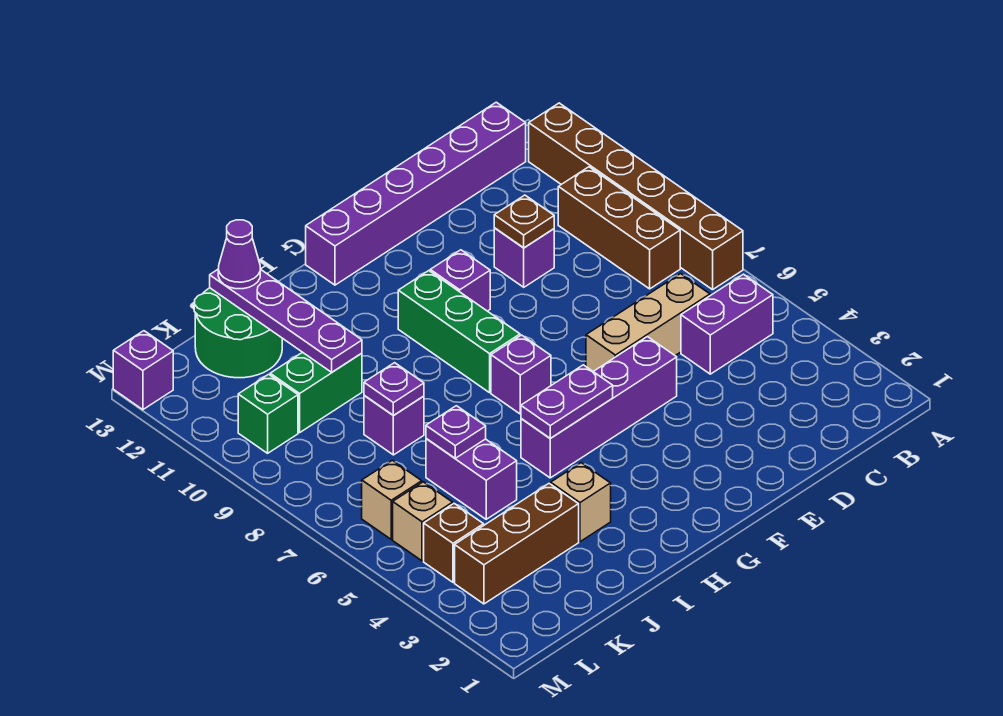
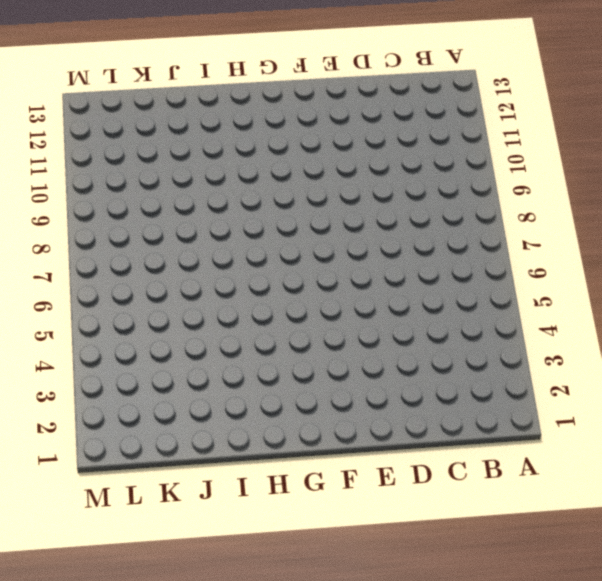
none -> brown brick A7:A12 level 1
none -> purple brick B5:C5 level 1
none -> brown brick B8:B10 level 1

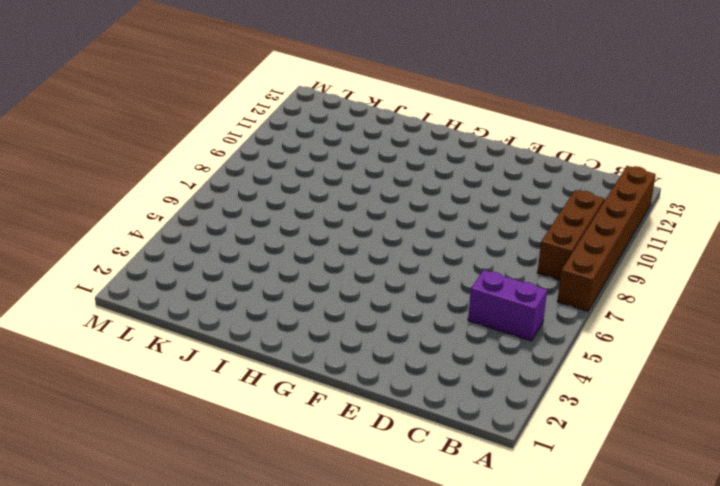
none -> purple brick B13:G13 level 1
none -> tan brick C6:E6 level 1
none -> purple brick D10 level 1

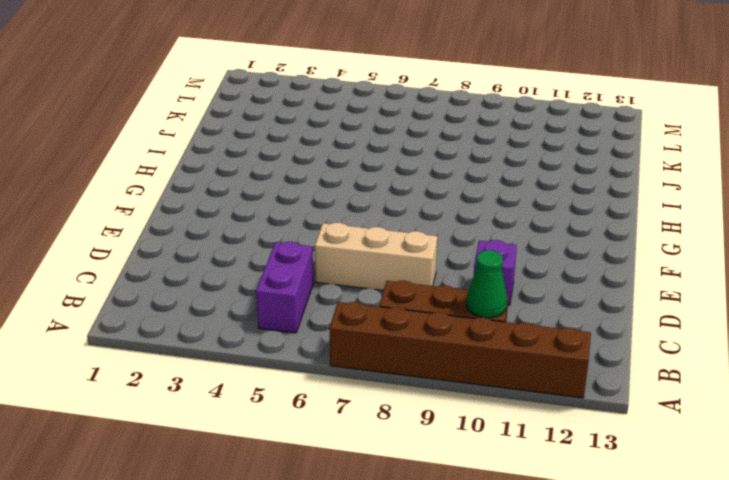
green cone B10 level 2 -> none
tan brick D6:D8 level 1 -> tan brick C6:E6 level 1
none -> purple brick B13:G13 level 1
none -> purple brick E5:H5 level 1
none -> purple brick F10 level 1

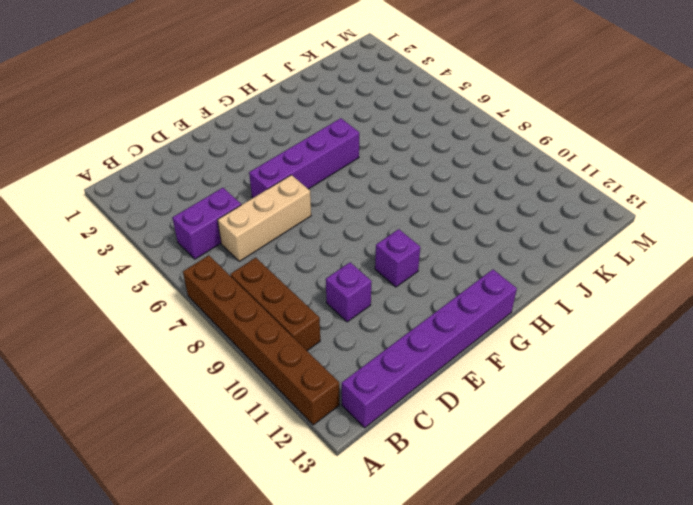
none -> purple brick G7 level 1
none -> green brick G8:G10 level 1
none -> tan brick I3 level 1

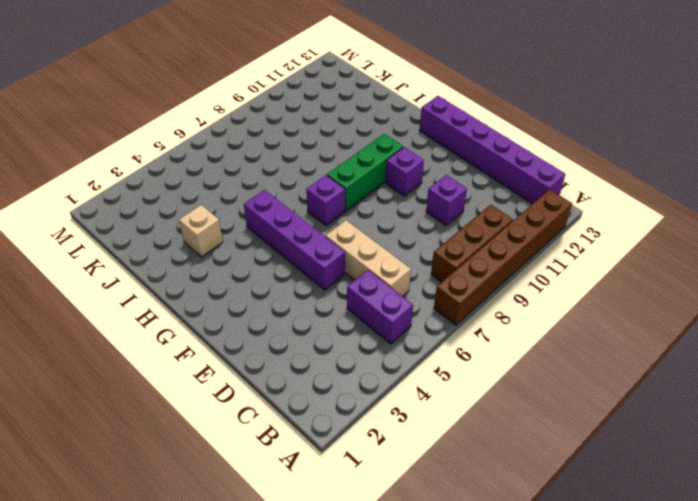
none -> brown brick J3:L3 level 1
none -> purple brick J5:J6 level 1
none -> purple brick J8 level 1

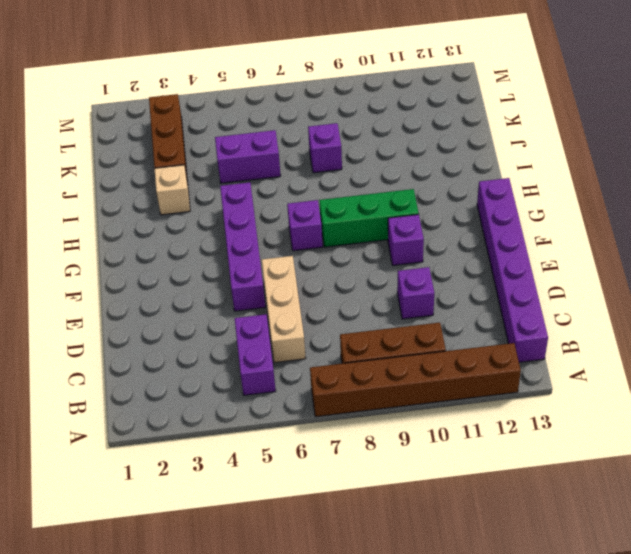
none -> green brick J10:K10 level 1
none -> green round brick J12:K13 level 1
none -> brown brick L4 level 1

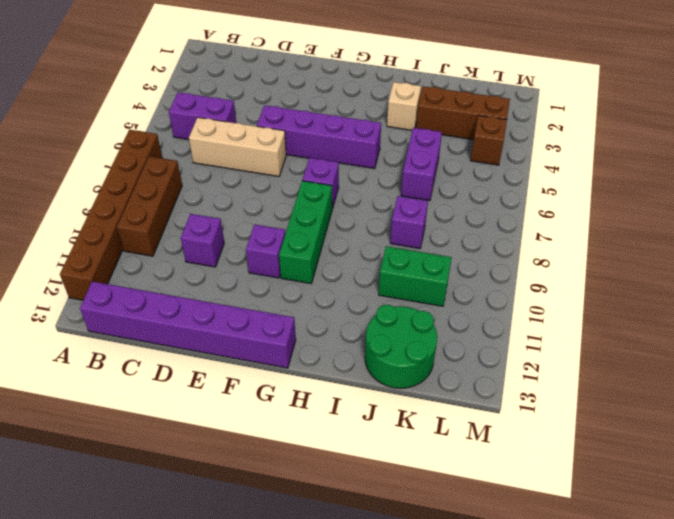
none -> tan brick L5 level 1
none -> tan brick L6 level 1
none -> green brick L10 level 1

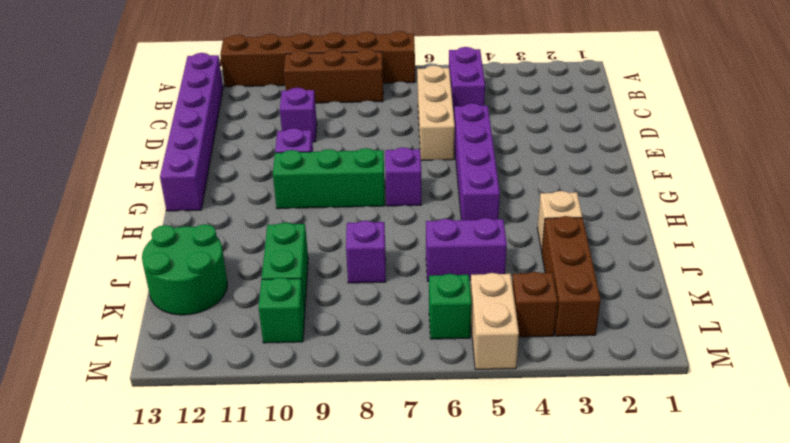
tan brick L5:M5 level 1 -> tan brick L5 level 1
green brick L6 level 1 -> tan brick L6 level 1
none -> purple brick M13 level 1
none -> brown plate D10 level 2
none -> purple plate G5:H5 level 2

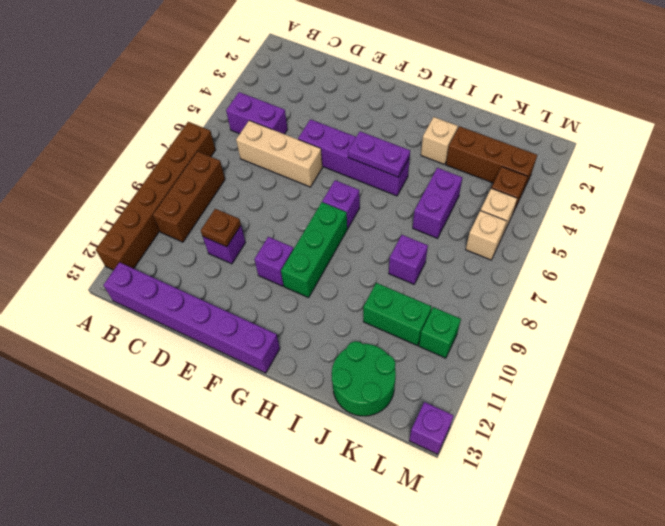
none -> purple plate J6 level 2
none -> purple plate J8 level 2
none -> purple plate J10:J13 level 2

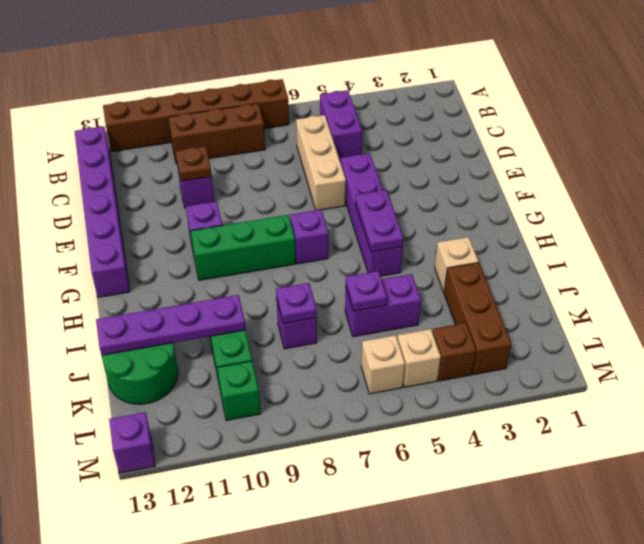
none -> purple cone J13 level 3

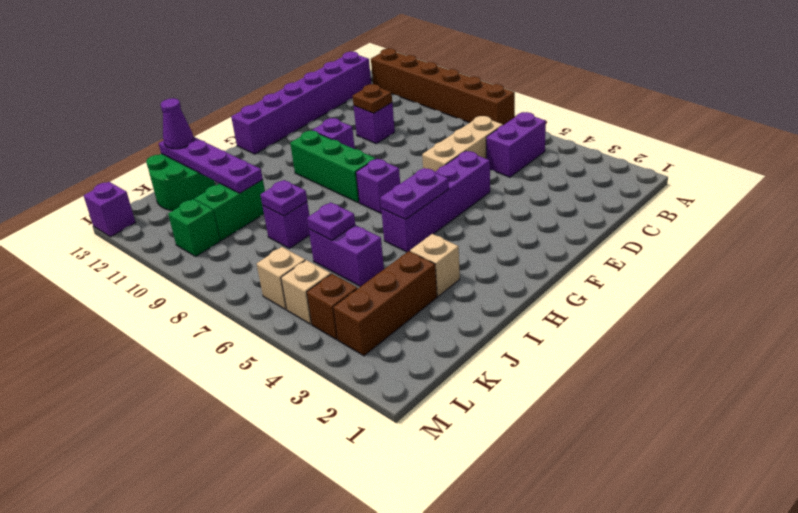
none -> brown brick B8:B10 level 1

